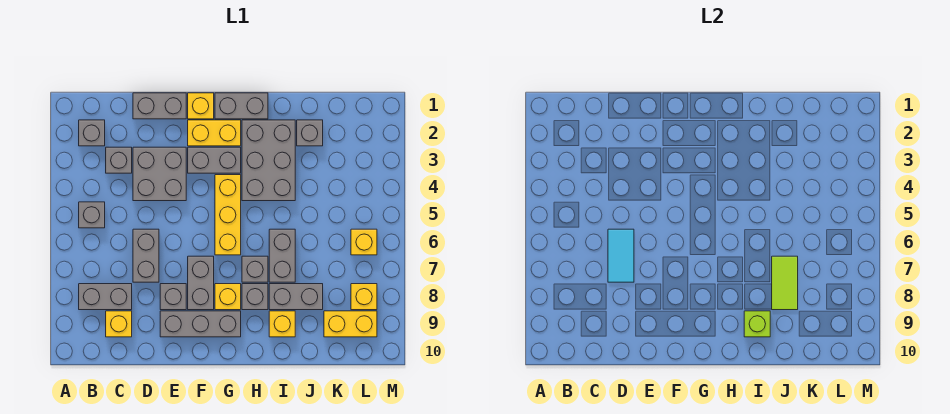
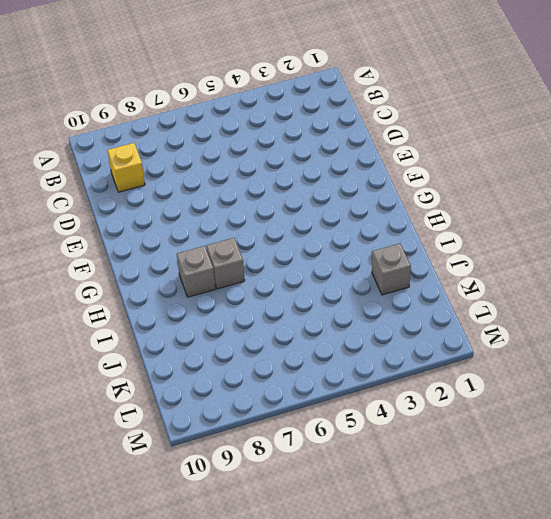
none -> grey brick B2 level 1
none -> grey brick B5 level 1
none -> grey brick B8:C8 level 1
none -> grey brick C3 level 1

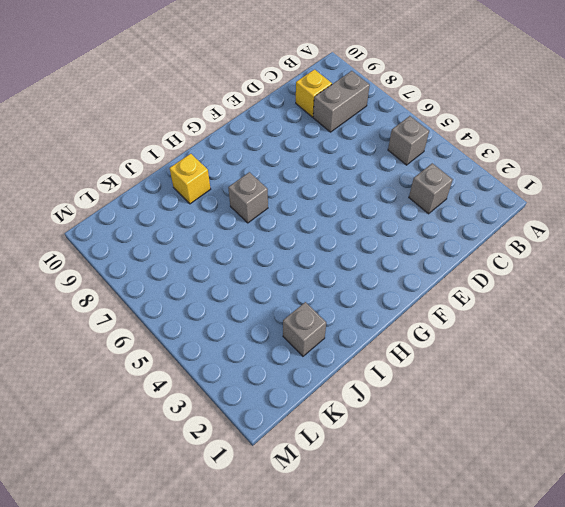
none -> grey brick B2 level 1
none -> grey brick D1:E1 level 1
none -> grey brick D3:E4 level 1
none -> grey brick D6:D7 level 1

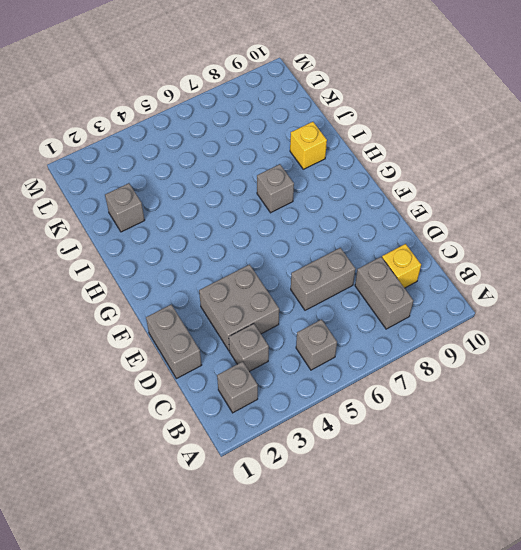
none -> grey brick E8 level 1
none -> grey brick E9:G9 level 1
none -> yellow brick F1 level 1
none -> yellow brick F2:G2 level 1

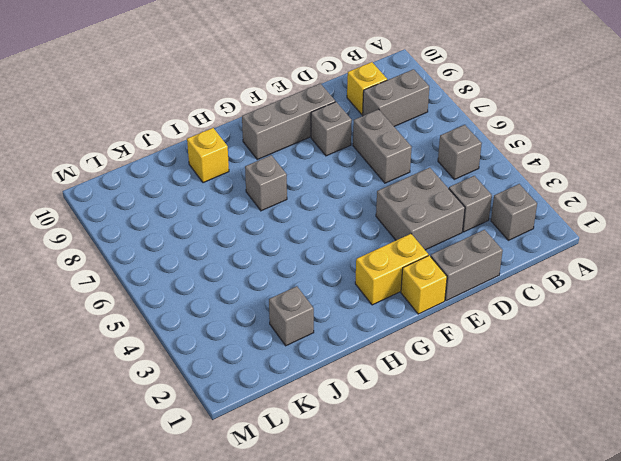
none -> grey brick F3:G3 level 1
none -> grey brick F7:F8 level 1
none -> grey brick G1:H1 level 1
none -> yellow brick G4:G6 level 1

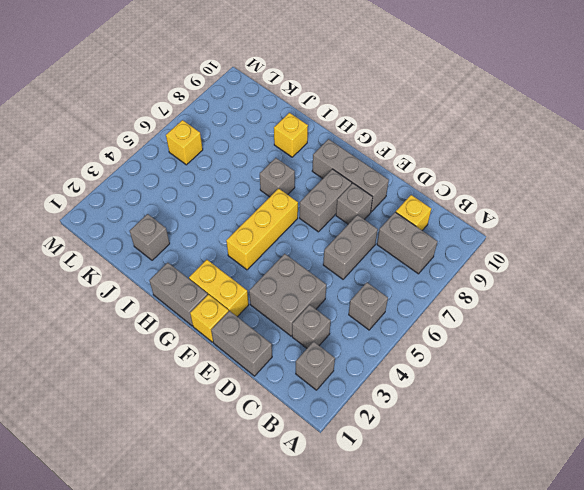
none -> grey brick F3:G3 level 1
none -> yellow brick G8 level 1
none -> grey brick H2:I4 level 1
none -> grey brick H8 level 1

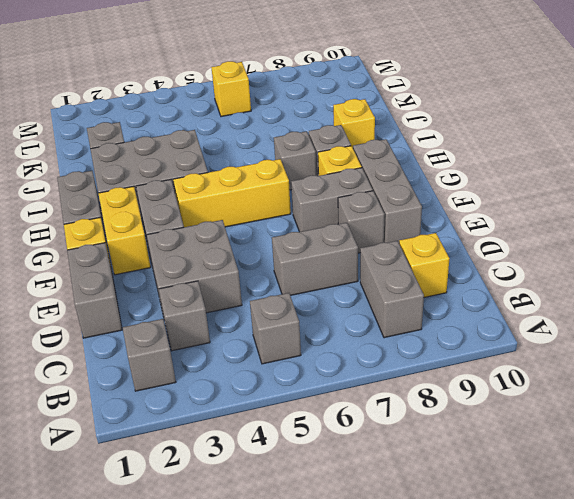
none -> grey brick I6:I7 level 1
none -> grey brick I8:J8 level 1
none -> yellow brick K9:L9 level 1
none -> yellow brick L8 level 1

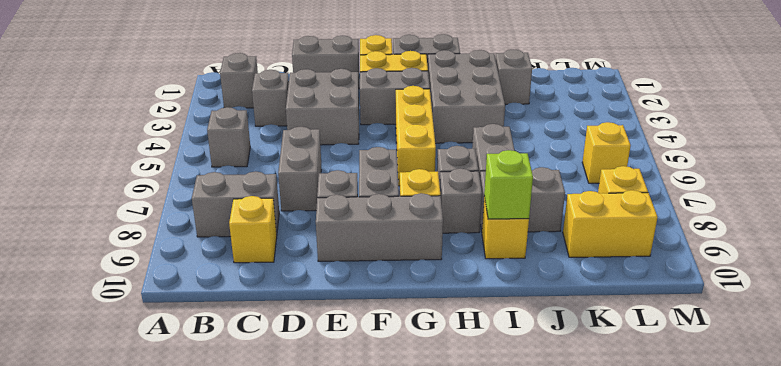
none -> cyan tile D6:D7 level 2
none -> lime tile J7:J8 level 2

